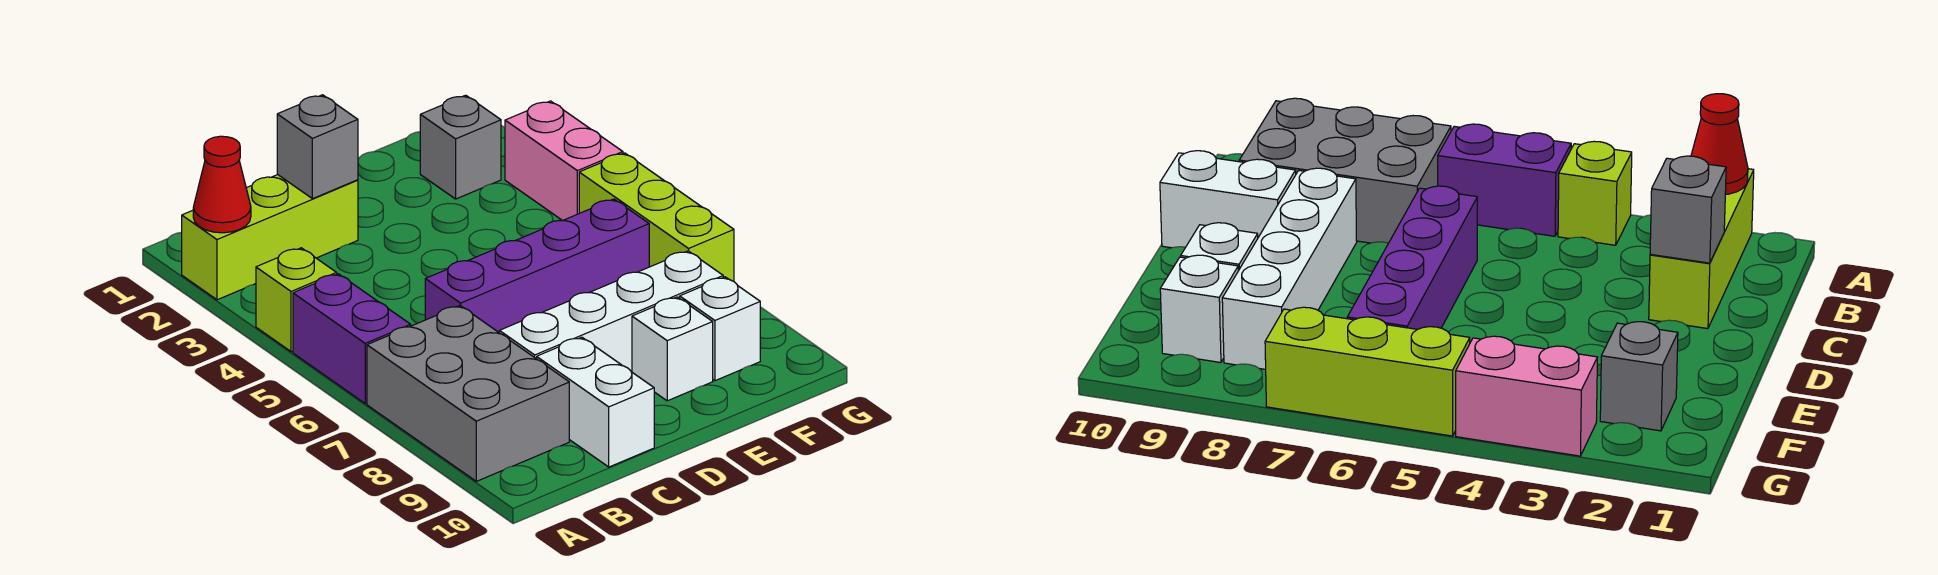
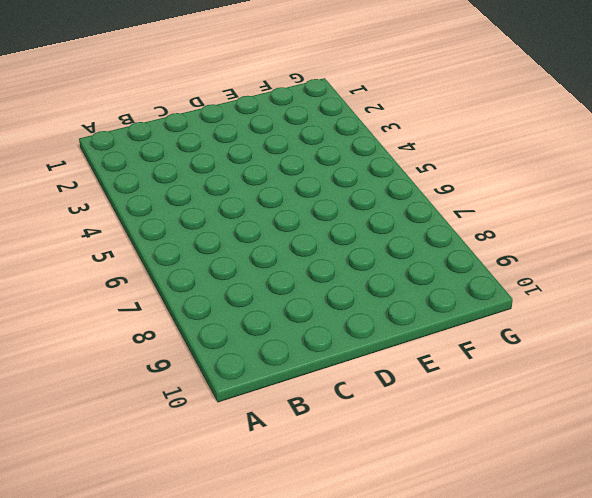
none -> lime brick A2:C2 level 1
none -> lime brick A4 level 1
none -> purple brick A5:A6 level 1

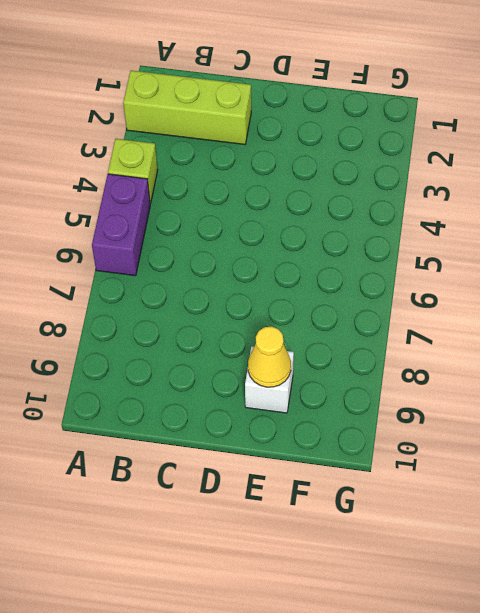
yellow cone E9 level 2 -> none
none -> grey brick A7:B9 level 1
none -> purple brick C6:F6 level 1
none -> white brick C8:F8 level 1

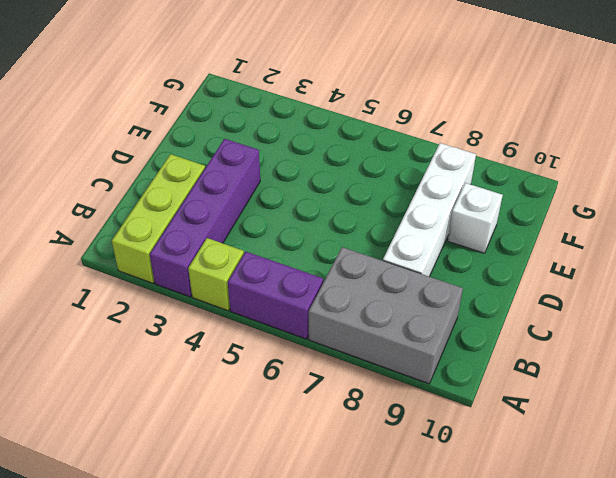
purple brick A3:D3 level 1 -> purple brick C6:F6 level 1
none -> white brick C9:C10 level 1
none -> grey brick F2 level 1
none -> white brick F9 level 1

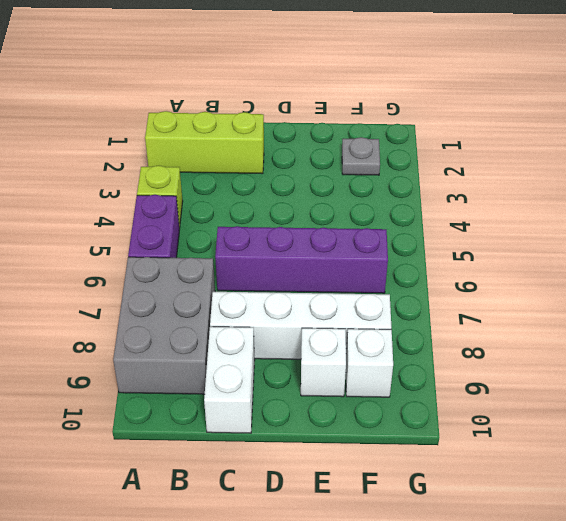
grey plate F2 level 1 -> grey brick F2 level 1
none -> pink brick G3:G4 level 1
none -> lime brick G5:G7 level 1
none -> red cone A2 level 2

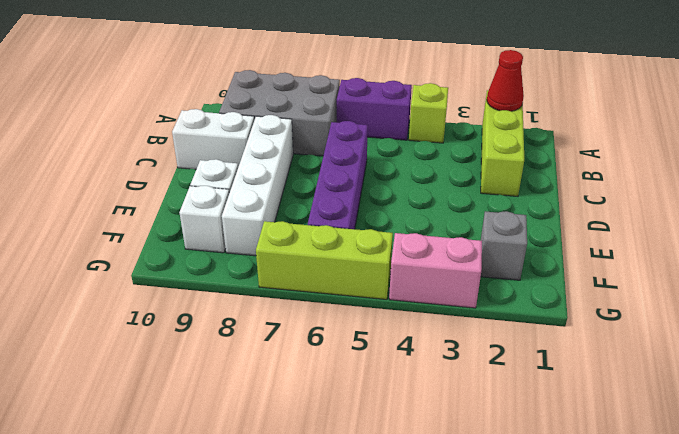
none -> grey brick C2 level 2

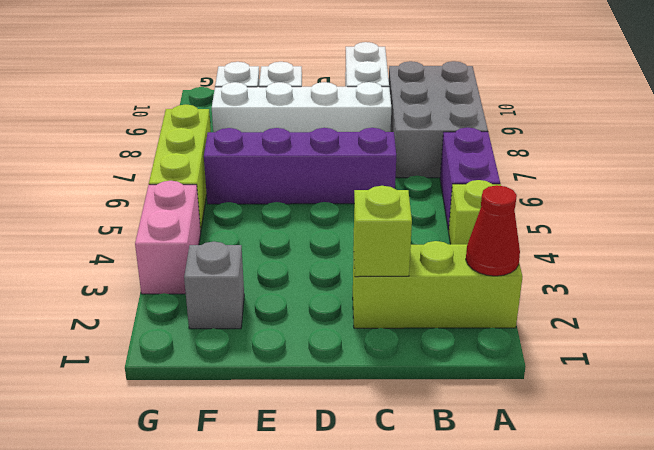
lime brick C2 level 2 -> grey brick C2 level 2

